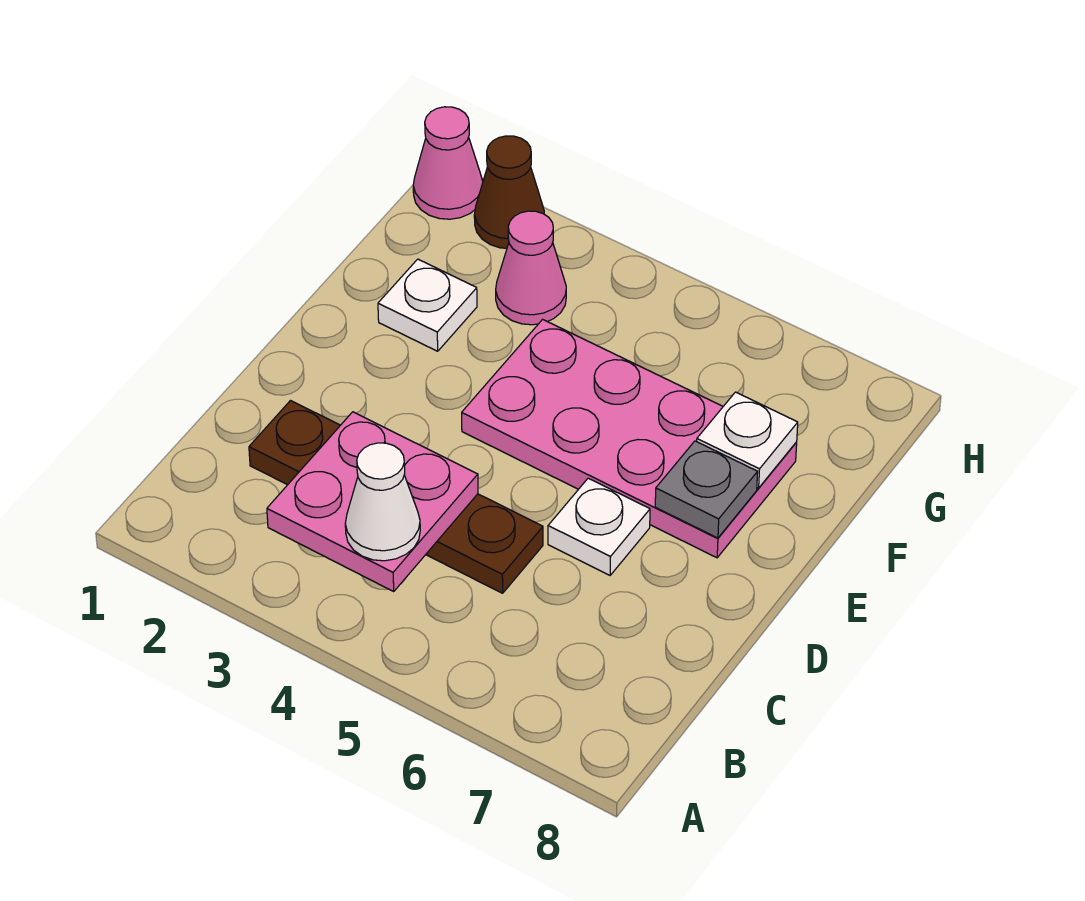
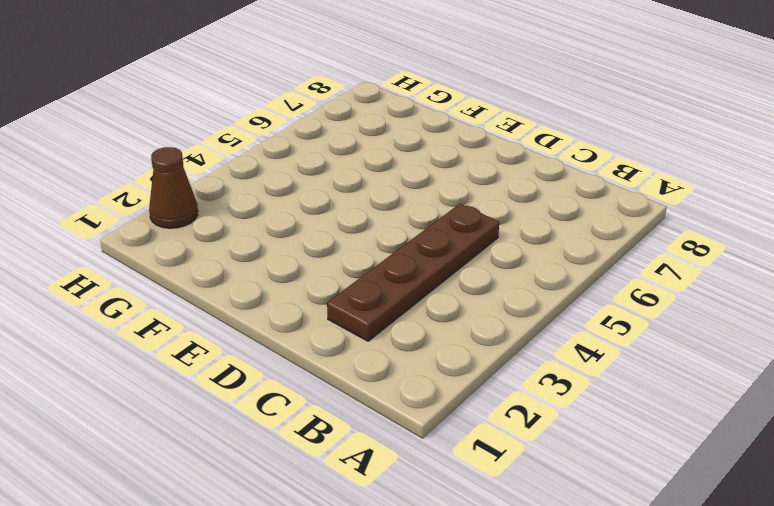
none -> white plate D6 level 1
none -> pink plate E4:F7 level 1

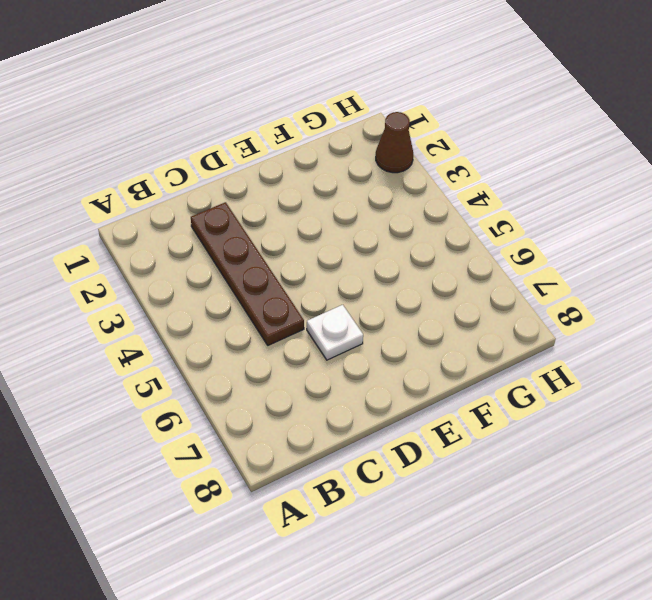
none -> pink plate E4:F7 level 1
none -> white plate F2 level 1

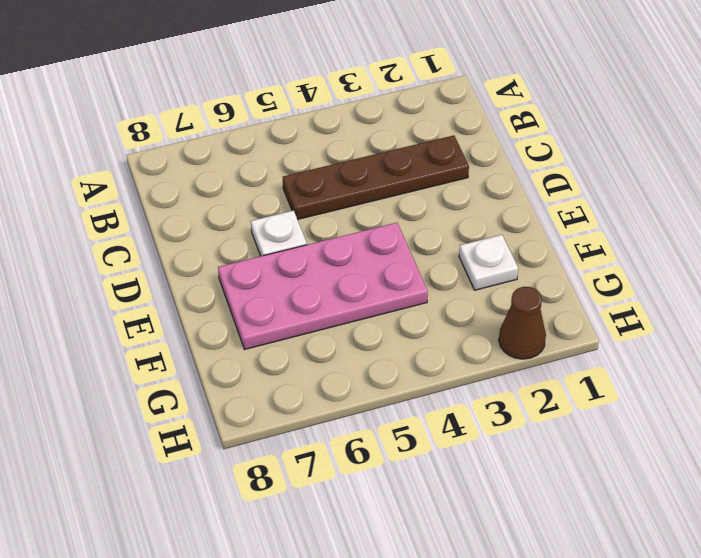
none -> pink cone G3 level 1
none -> pink cone H1 level 1

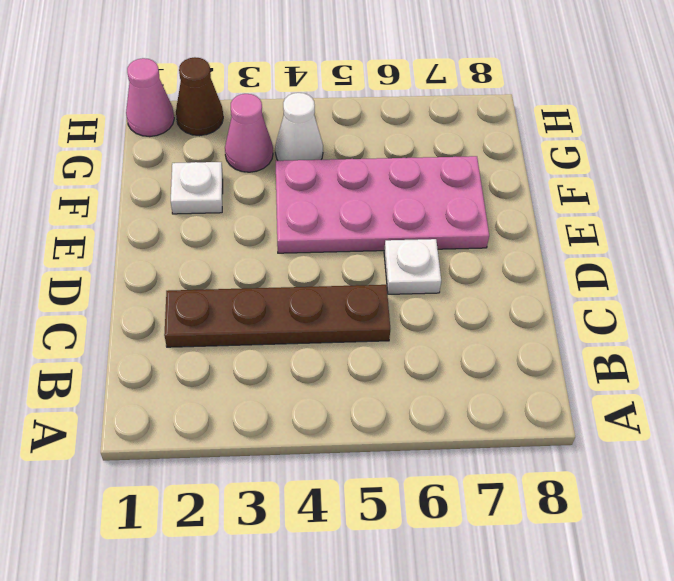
white cone G4 level 1 -> white cone B4 level 3
none -> pink plate B3:C4 level 2
none -> grey plate E7 level 2

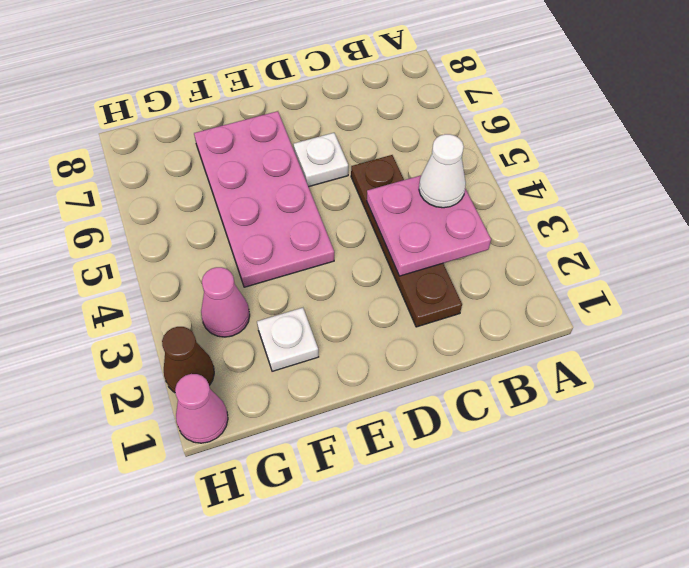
none -> grey plate E7 level 2
none -> white plate F7 level 2

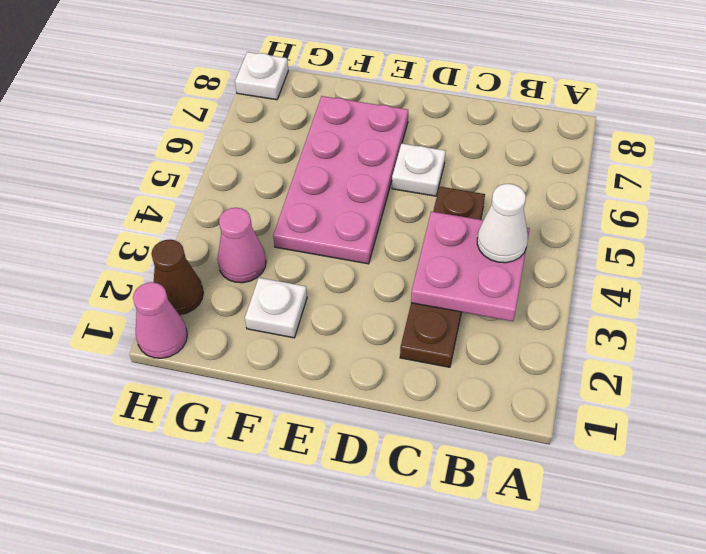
white plate H8 level 1 -> white plate F7 level 2
none -> grey plate E7 level 2

